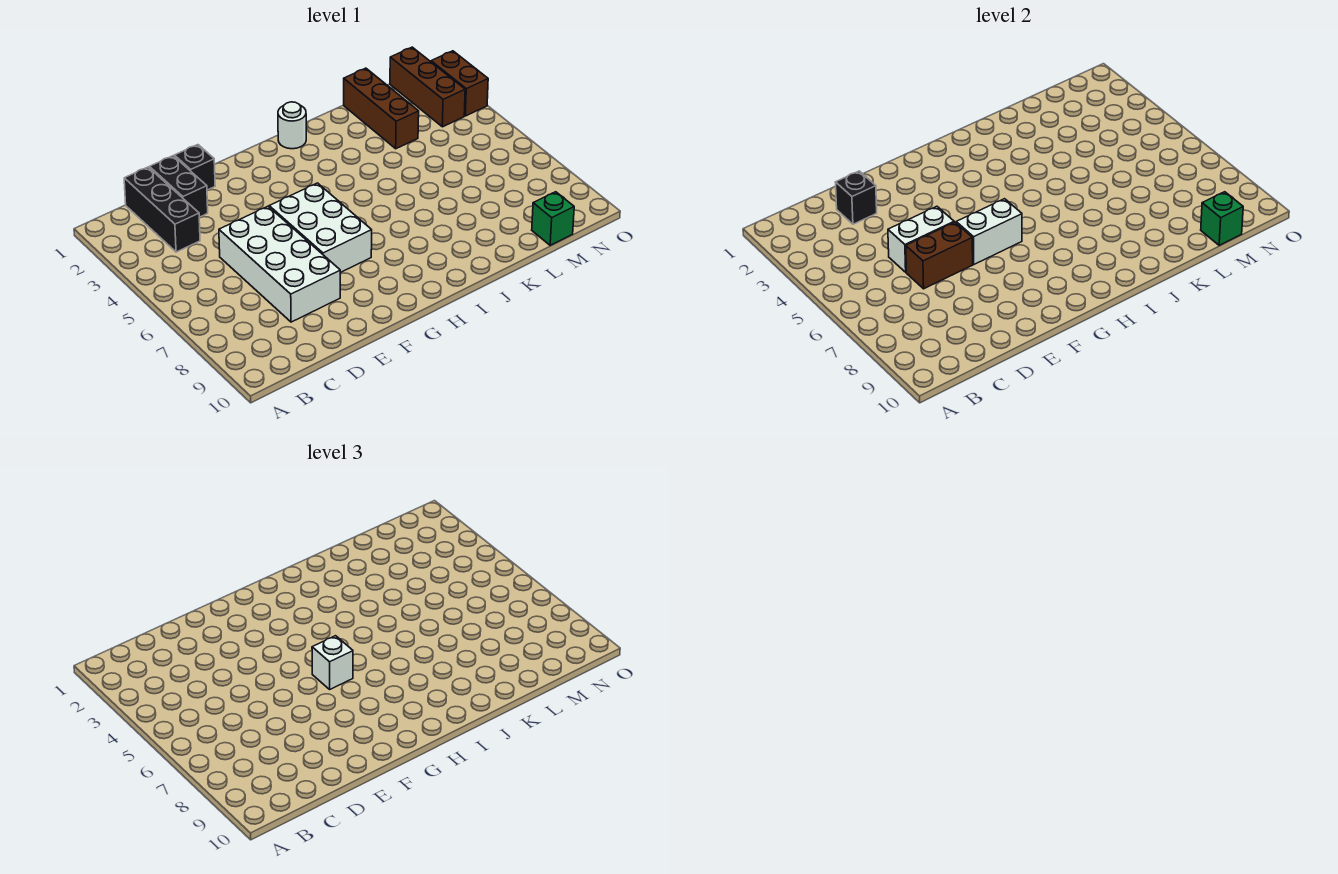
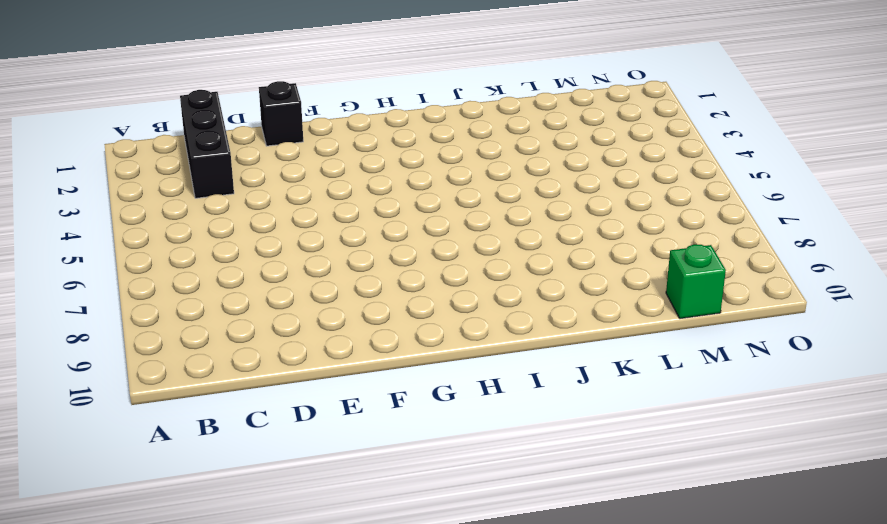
none -> black brick D1:D2 level 1
none -> white brick D5:E8 level 1
none -> white brick F5:G7 level 1

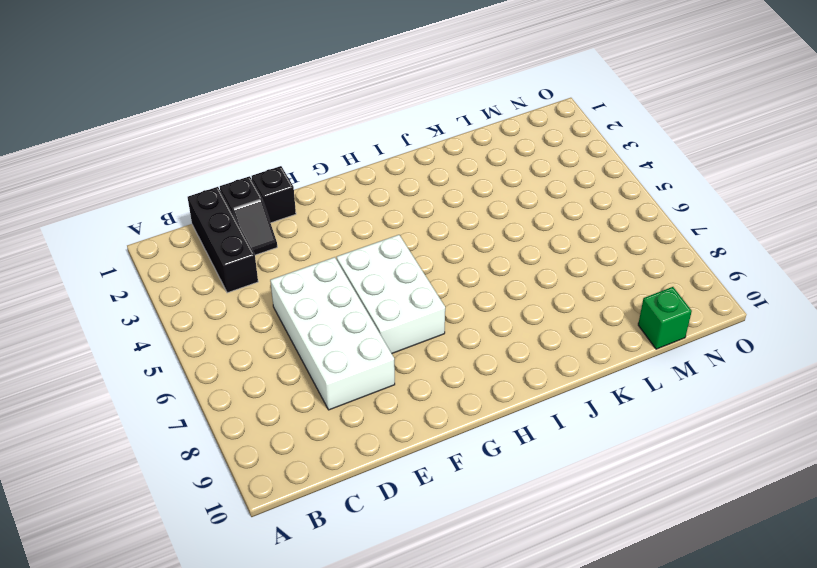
black slope D1:D2 level 1 top 1 -> black brick D1:D2 level 1
none -> white round brick I1 level 1
none -> brown brick L1:L3 level 1
none -> brown brick N1:N3 level 1

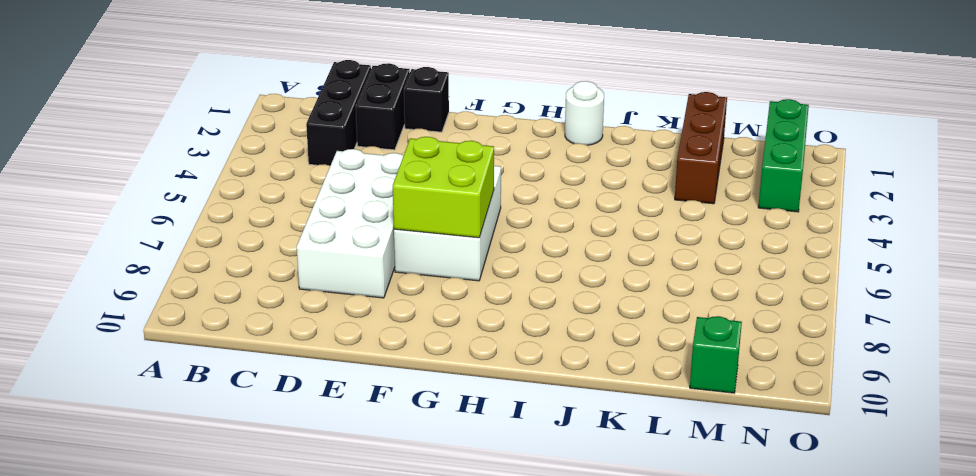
lime brick F6:G7 level 2 -> white brick F6:G6 level 2
green brick N1:N3 level 1 -> brown brick N1:N3 level 1
none -> brown brick O2:O3 level 1
none -> black brick D2 level 2
none -> white brick D5:E5 level 2

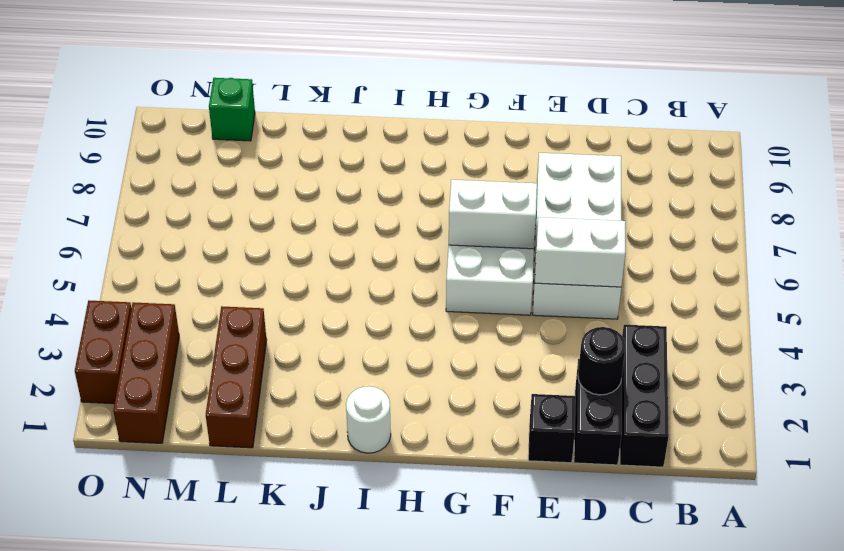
black round brick D2 level 2 -> black brick D2 level 2
none -> brown brick D6:E6 level 2
none -> green brick M10 level 2
none -> white brick G6 level 3

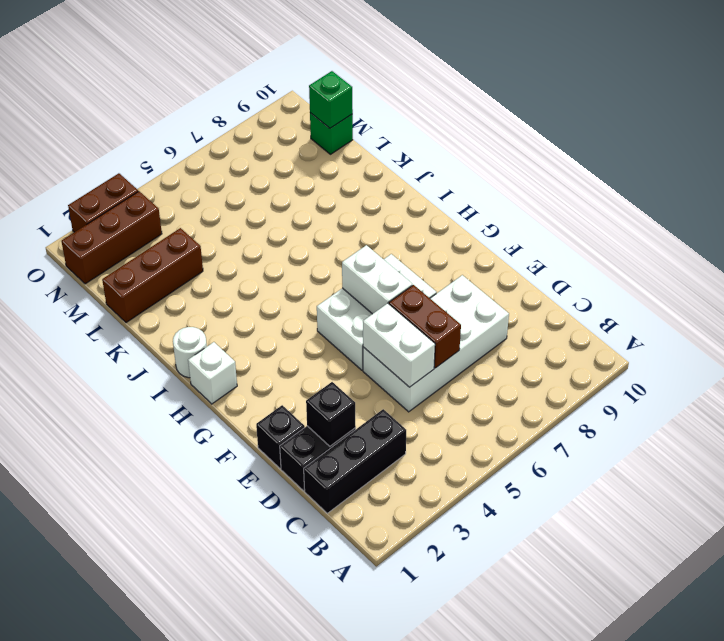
white brick H1 level 1 -> white brick G6 level 3

